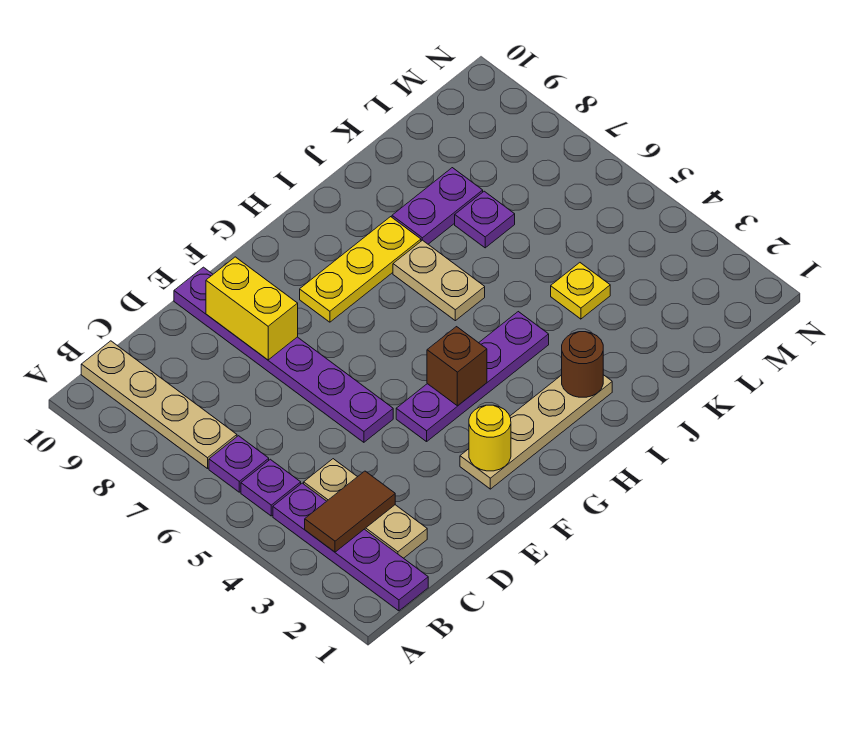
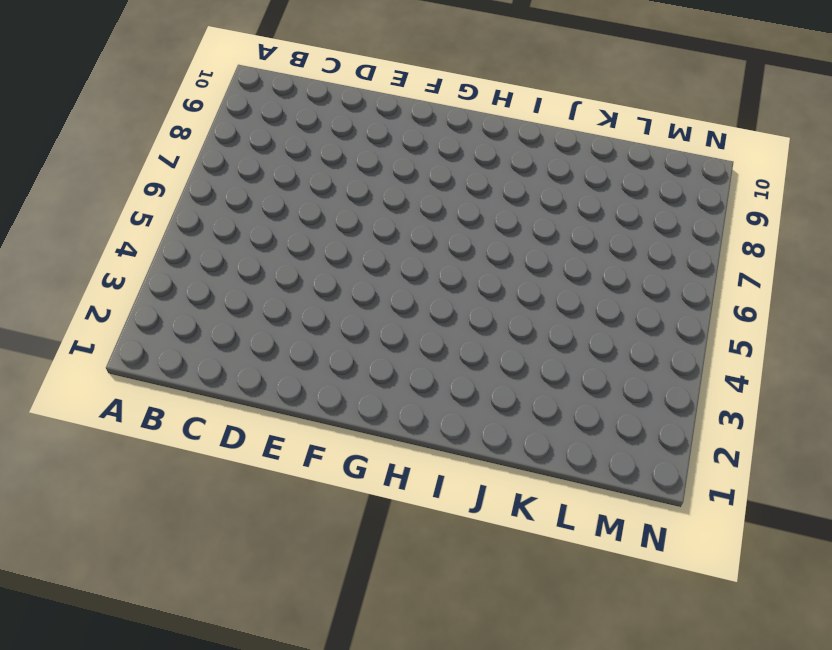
none -> purple plate B1:B4 level 1
none -> purple plate B5 level 1
none -> purple plate B6 level 1

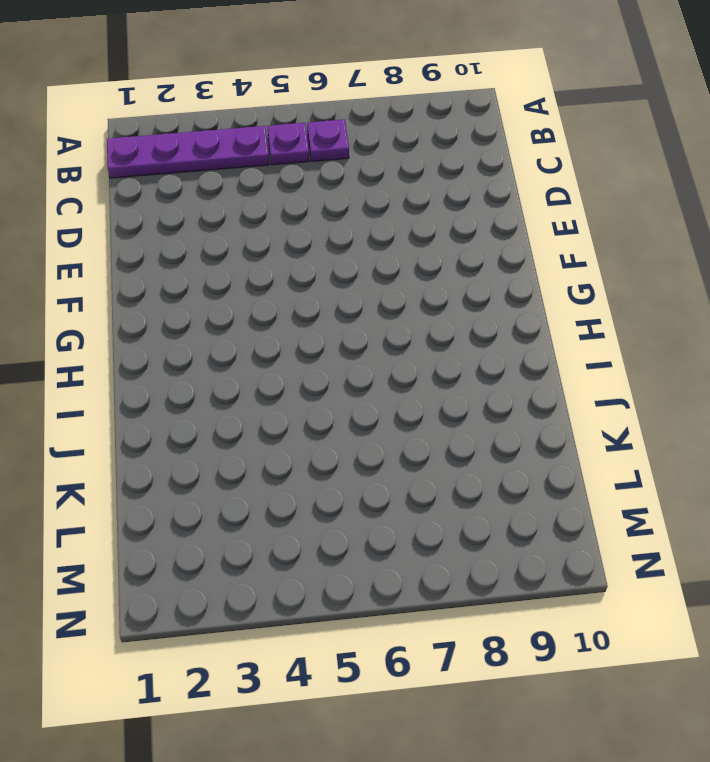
none -> tan plate B7:B10 level 1
none -> tan plate C2:C4 level 1
none -> purple plate E5:E10 level 1

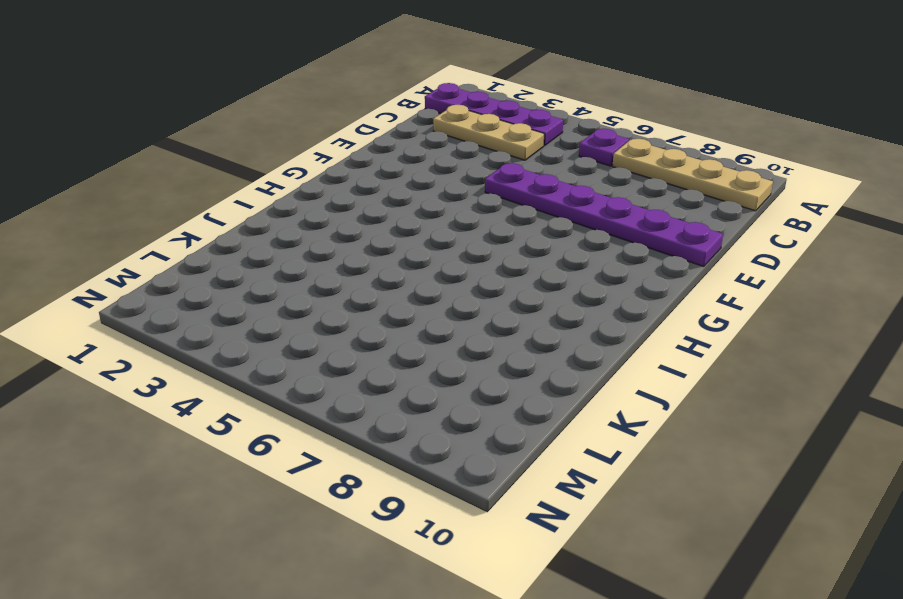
none -> purple plate B5 level 1
none -> tan plate F2:I2 level 1
none -> purple plate F4:I4 level 1

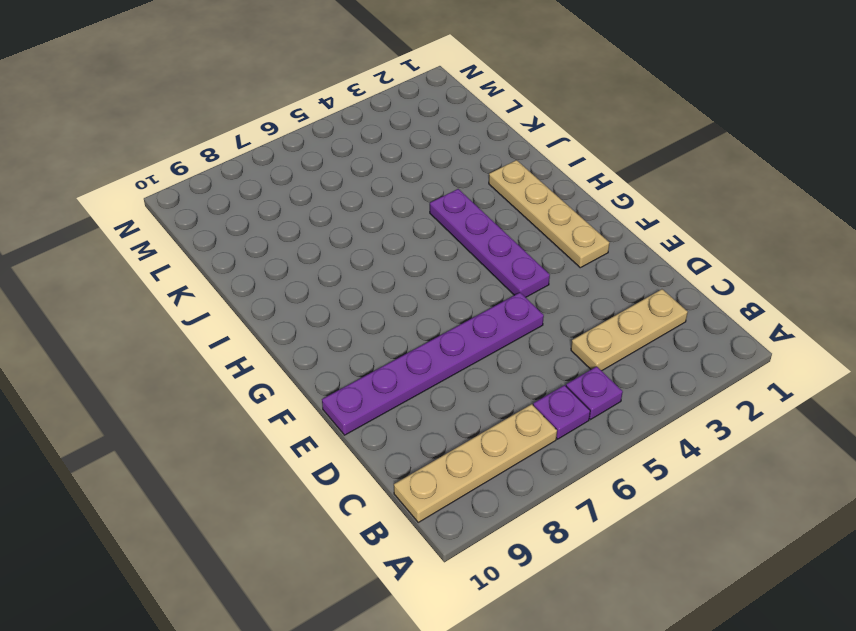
none -> purple plate B1:B4 level 1
none -> yellow plate G8:I8 level 1
none -> tan plate I6:I7 level 1

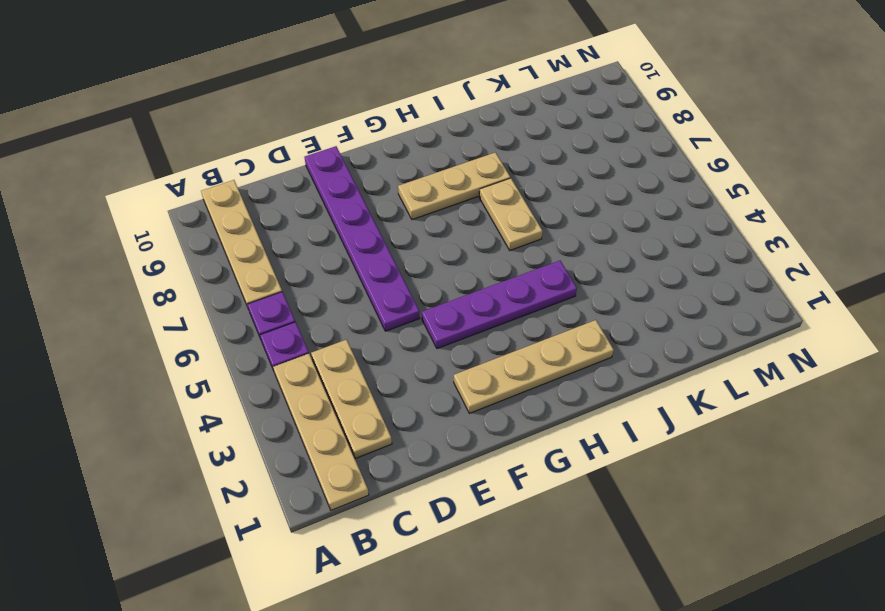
tan plate B1:B4 level 1 -> purple plate B1:B4 level 1
tan plate G8:I8 level 1 -> yellow plate G8:I8 level 1
none -> purple plate J8:K8 level 1
none -> yellow plate K4 level 1
none -> purple plate K7 level 1

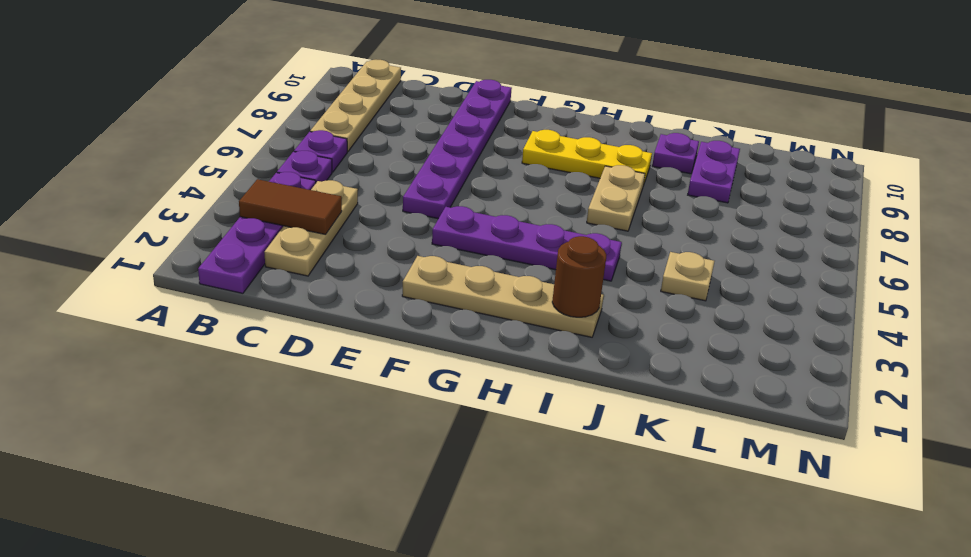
purple plate J9 level 1 -> purple plate K7 level 1
tan plate K4 level 1 -> yellow plate K4 level 1
purple plate K8:K9 level 1 -> purple plate J8:K8 level 1
none -> yellow brick E8:E9 level 2
none -> yellow round brick F2 level 2
none -> brown brick G4 level 2

